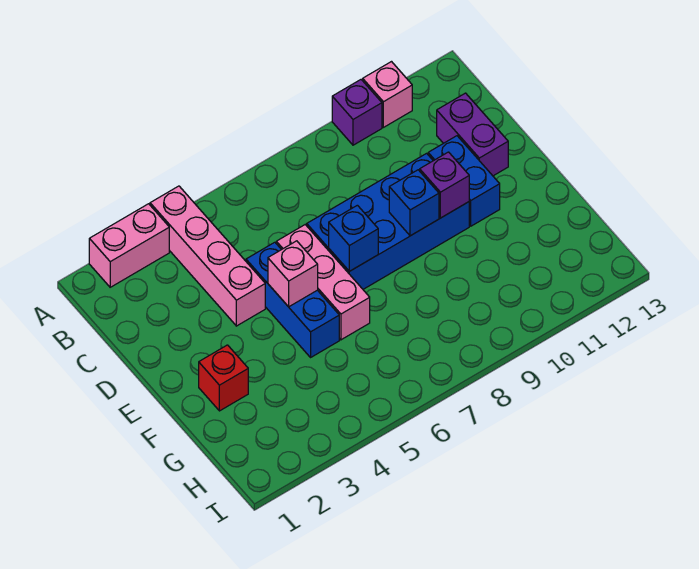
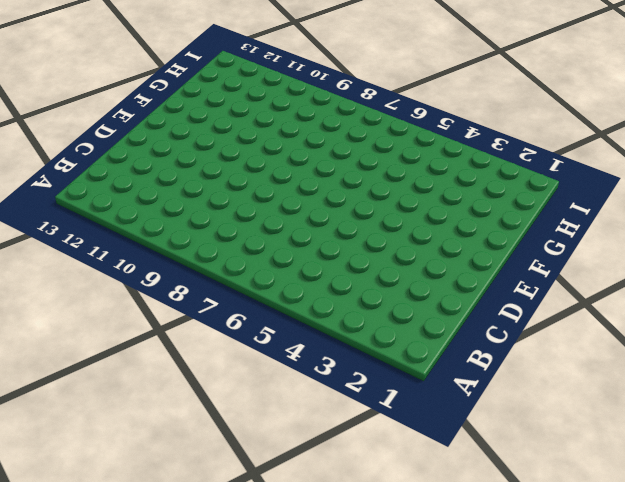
none -> pink brick A2:A3 level 1
none -> pink brick A4:D4 level 1
none -> purple brick A10 level 1

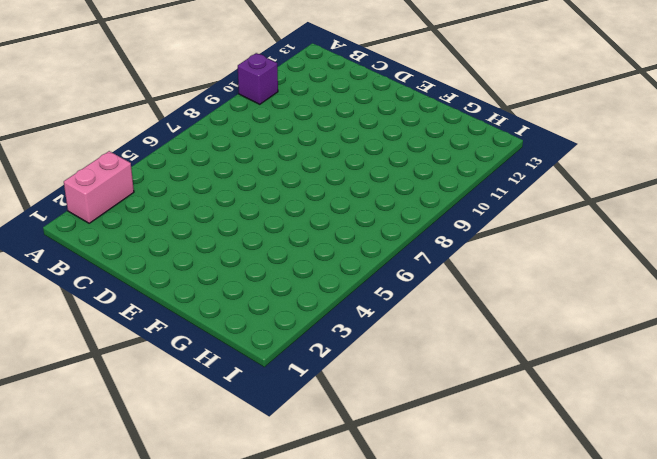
none -> pink brick A4:D4 level 1
none -> pink brick A11 level 1
none -> purple brick C12:D12 level 1

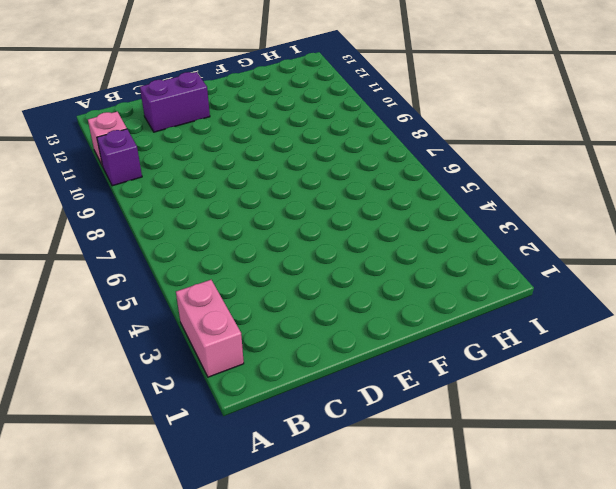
none -> pink brick A4:D4 level 1
none -> blue brick D5:F5 level 1
none -> pink brick D6:F6 level 1

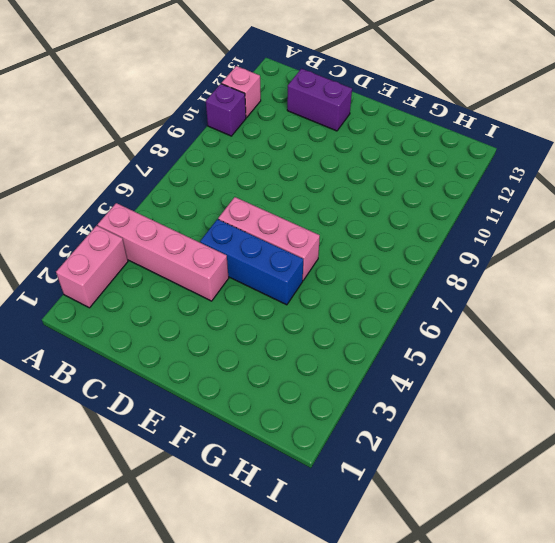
none -> blue brick D7:E10 level 1
none -> blue brick D11:E11 level 1
none -> red brick F2 level 1

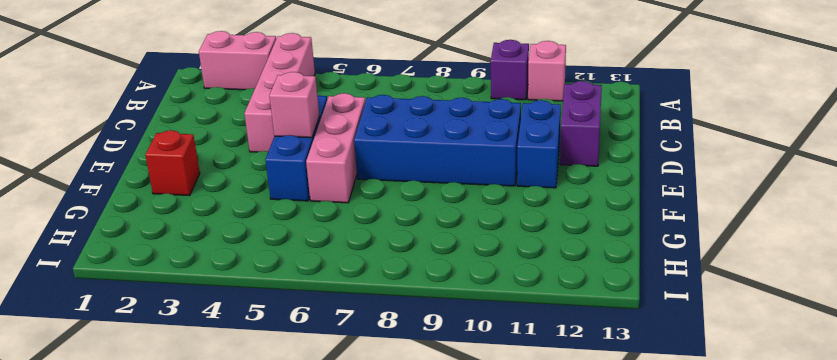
none -> blue brick E7 level 2
none -> blue brick E9 level 2
none -> purple brick E10 level 2

